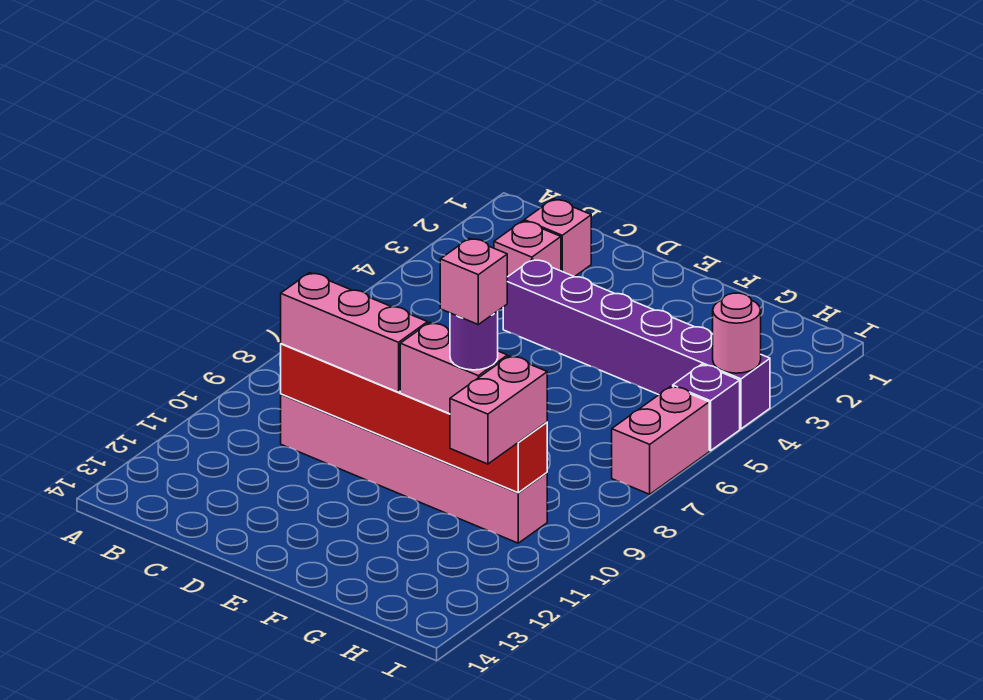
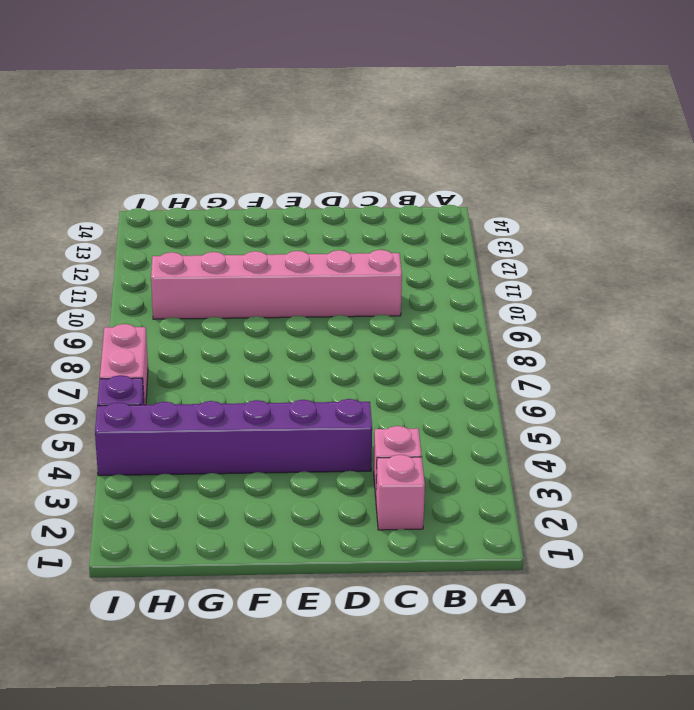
none -> red brick C10:H10 level 2
none -> pink round brick I4 level 2
none -> pink brick C10:E10 level 3

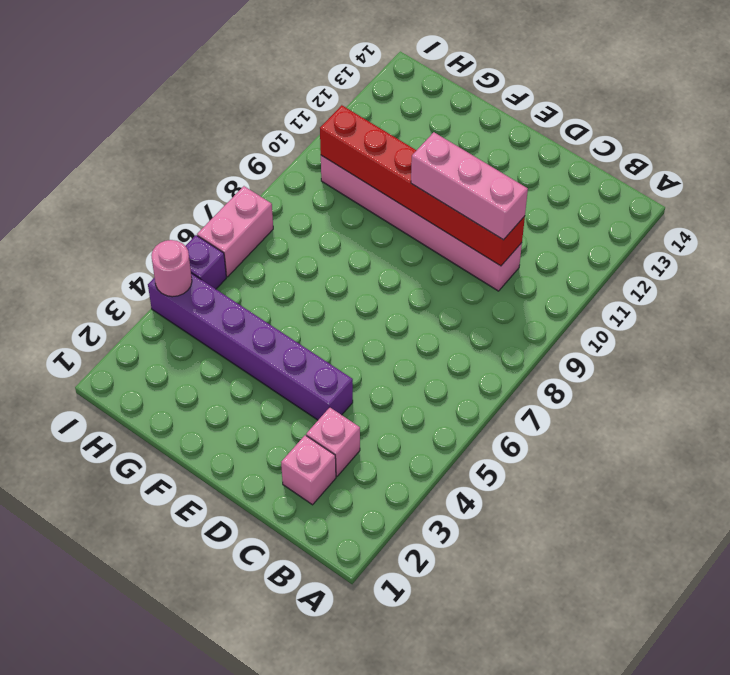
none -> pink brick F10:G10 level 3
none -> pink brick H10:H11 level 3
none -> purple round brick G10 level 4

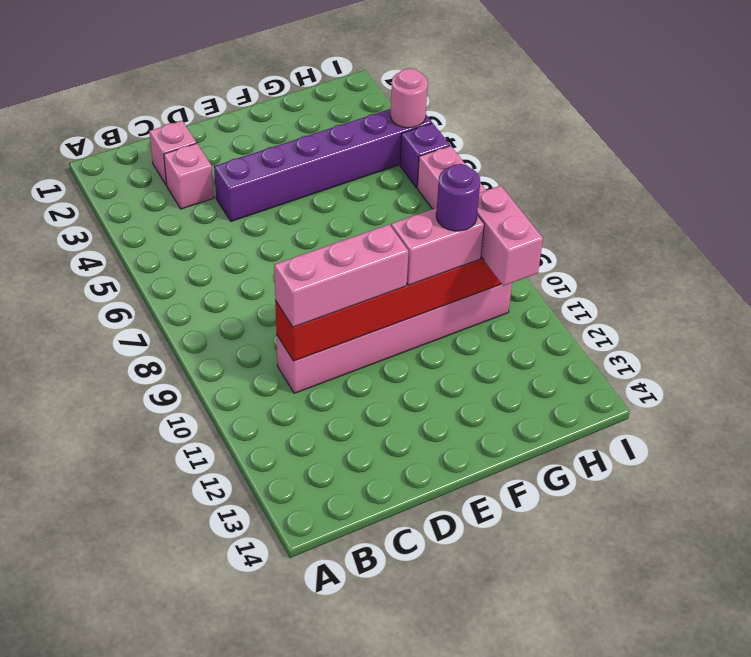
none -> pink brick G10 level 5

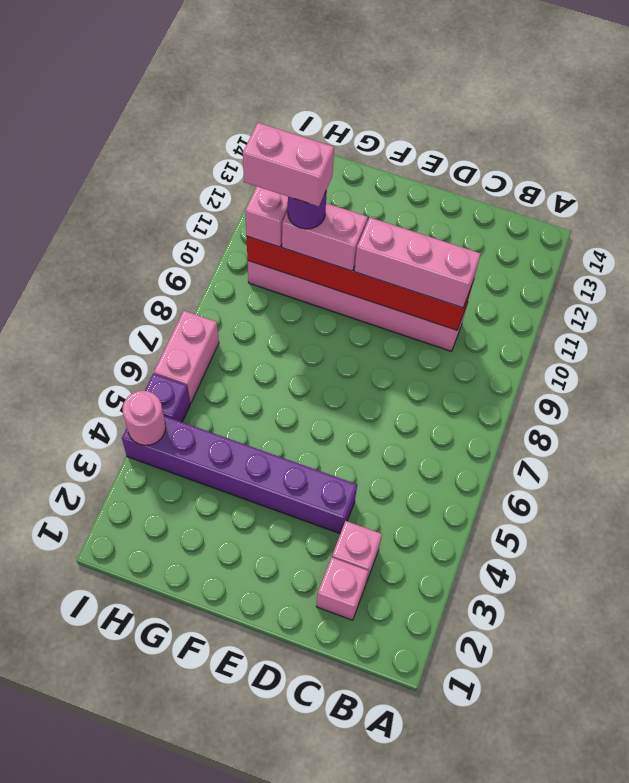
pink brick G10:H10 level 5 -> pink brick G10 level 5

